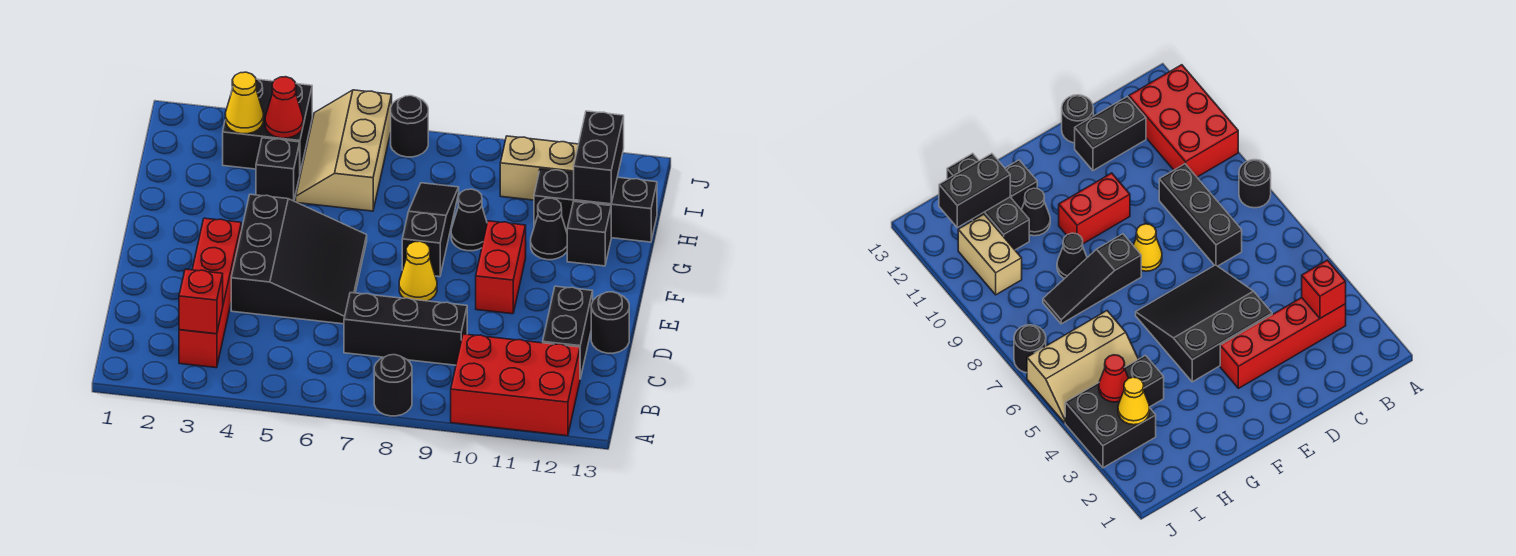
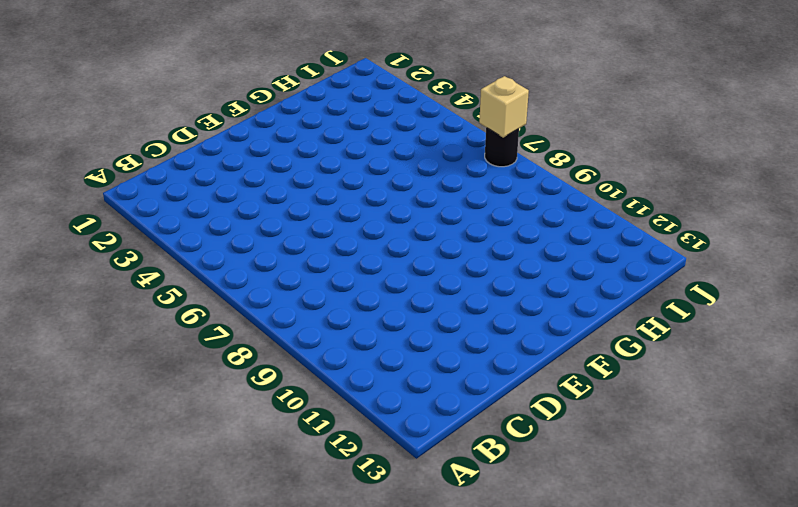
tan brick J7 level 2 -> none
none -> black round brick A8 level 1
none -> red brick A10:B12 level 1
none -> red brick B3:E3 level 1

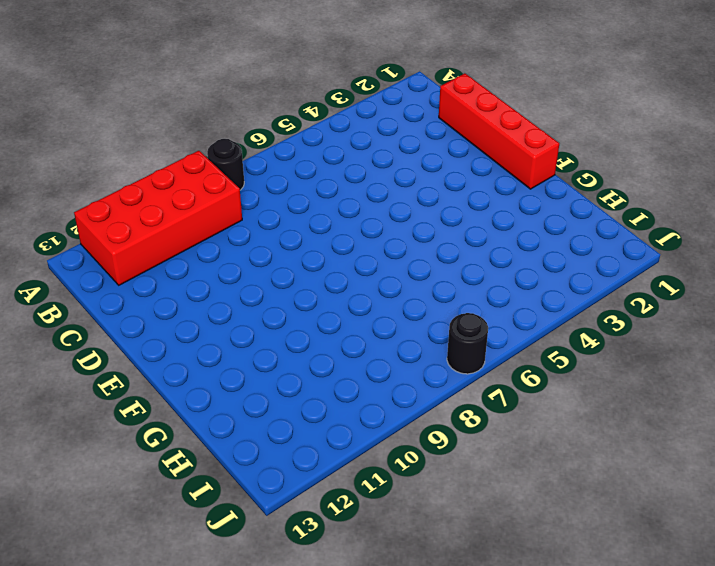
red brick A9:B12 level 1 -> red brick A10:B12 level 1
red brick C1:F1 level 1 -> red brick B3:E3 level 1
none -> black brick C7:C9 level 1
none -> black brick C12:D12 level 1
none -> black slope D4:F6 level 1 top 4

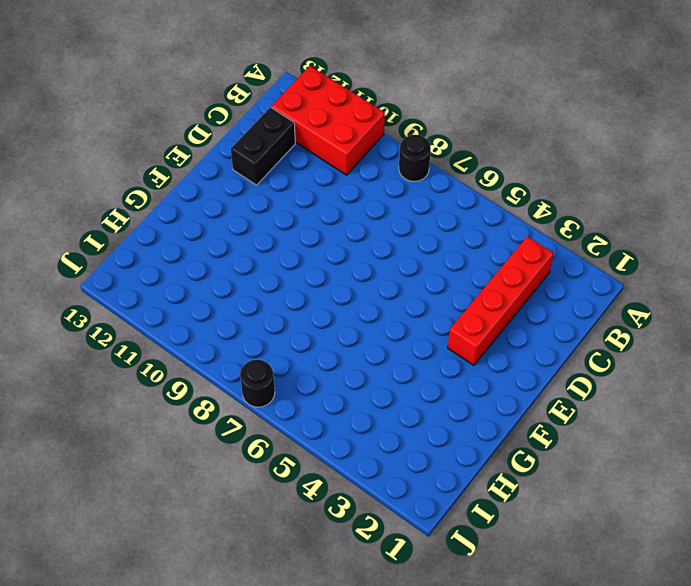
none -> black brick C7:C9 level 1
none -> black slope D4:F6 level 1 top 4
none -> black round brick D13 level 1

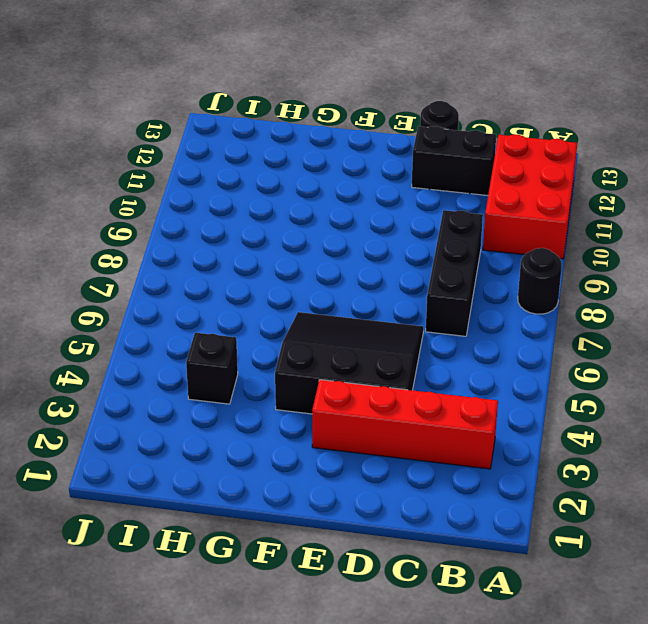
none -> yellow cone E8 level 1
none -> red brick E10:F10 level 1
none -> black slope F8:H8 level 1 top F

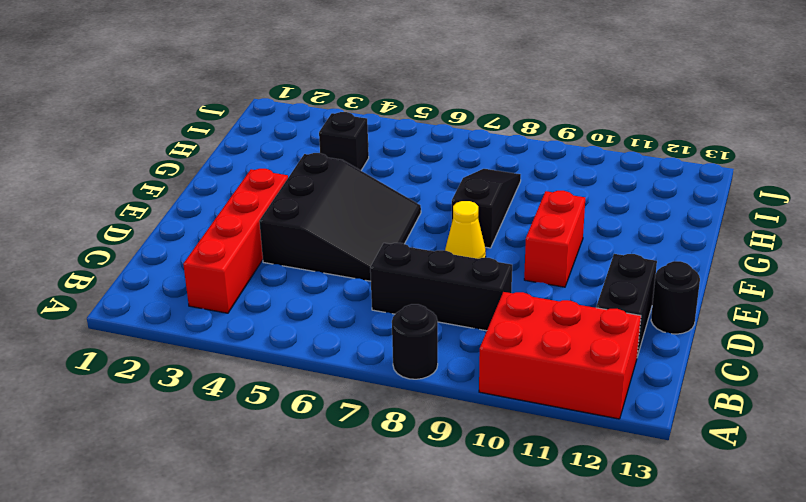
none -> black cone G9 level 1
none -> black cone G11 level 1
none -> black brick G12 level 1

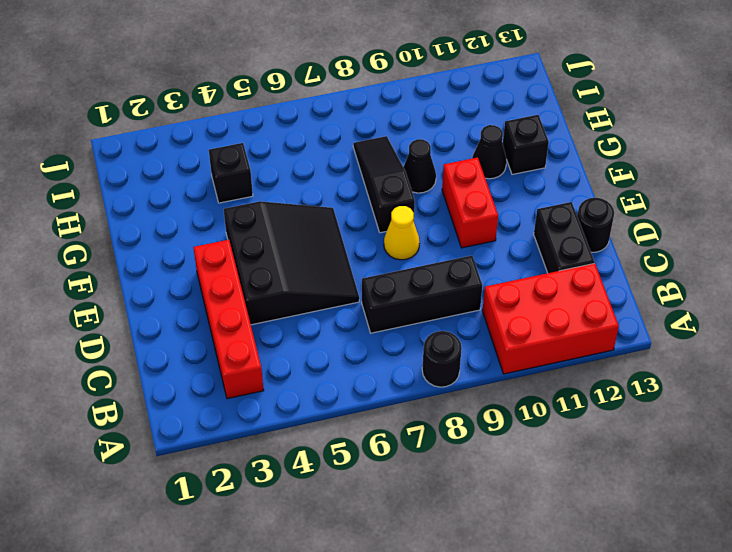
none -> tan slope H5:J6 level 1 top 6
none -> black brick H11:H13 level 1
none -> black brick I3:J4 level 1

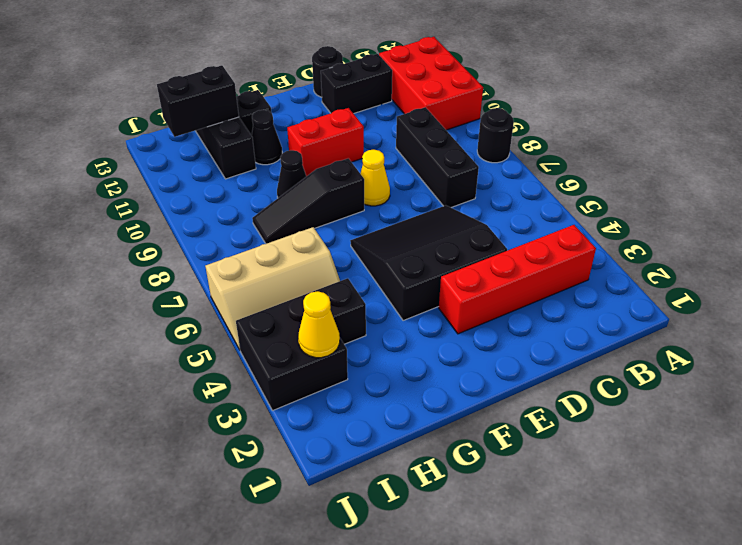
none -> tan brick I10:I11 level 1
none -> black round brick J7 level 1
none -> red brick B3 level 2

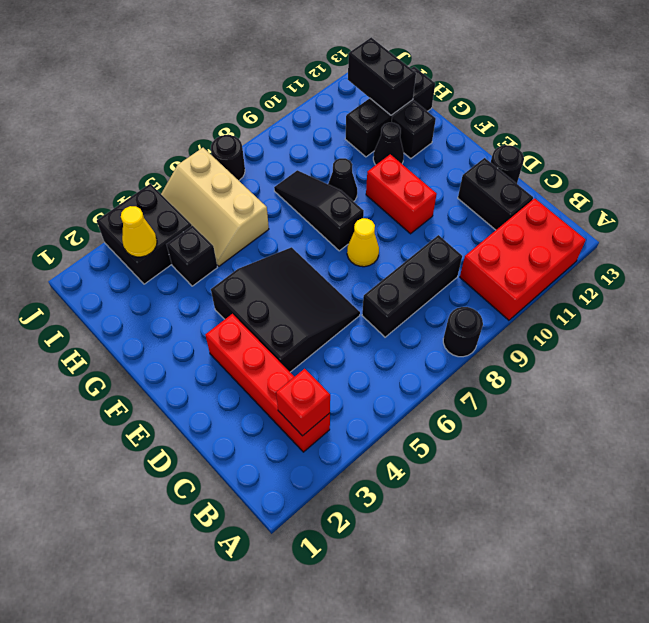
none -> tan brick I10:I11 level 1
none -> red cone I4 level 2

